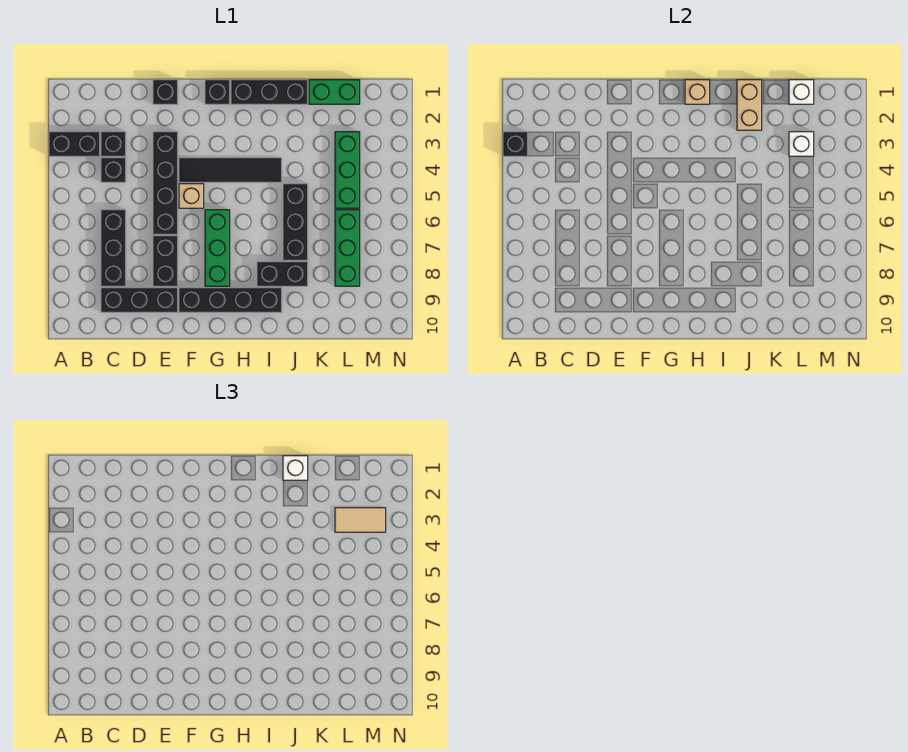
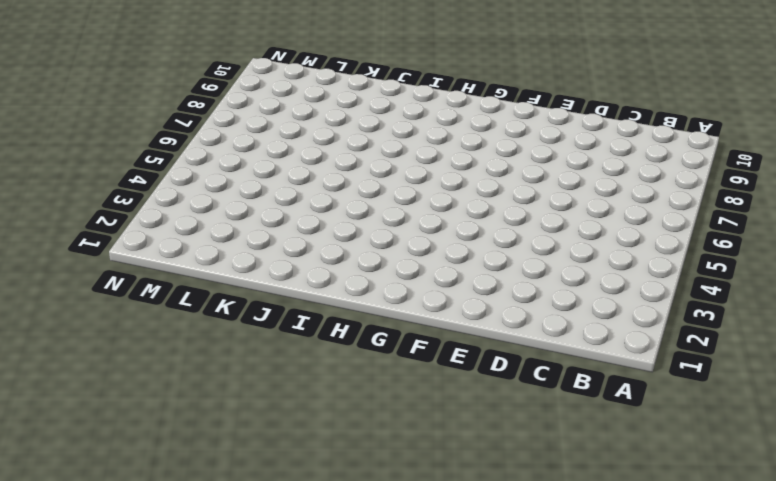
none -> black brick A3:B3 level 1
none -> black brick C3 level 1
none -> black brick C4 level 1

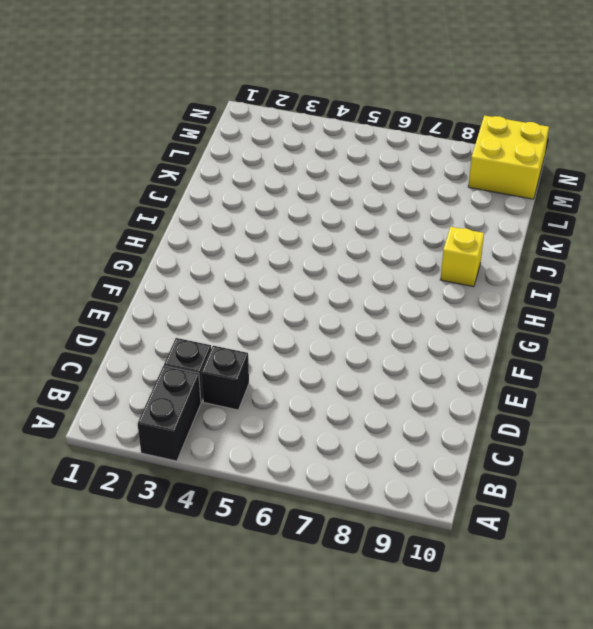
yellow brick I9 level 1 -> black brick F9:I9 level 1
yellow brick M9:N10 level 1 -> none
none -> black brick C6:C8 level 1
none -> black brick C9:E9 level 1
none -> black brick E1 level 1

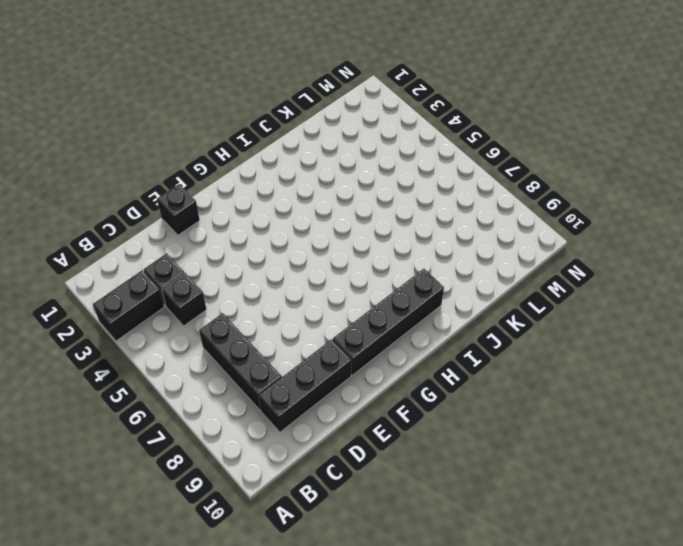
none -> black brick E3:E6 level 1
none -> black brick E7:E8 level 1
none -> black tile F4:I4 level 1

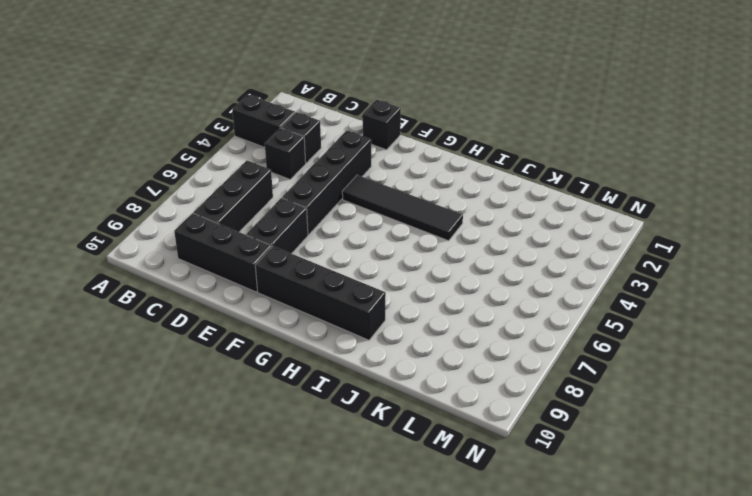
none -> tan brick F5 level 1
none -> black brick G1 level 1
none -> green brick G6:G8 level 1

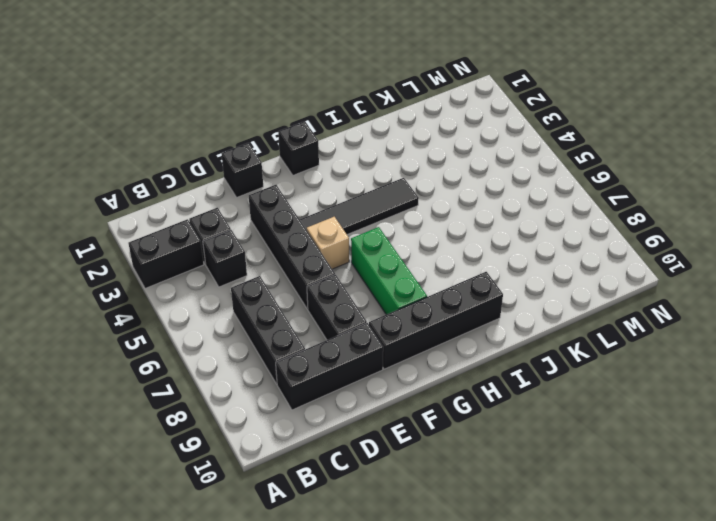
none -> black brick H1:J1 level 1
none -> black brick I8:J8 level 1
none -> black brick J5:J7 level 1

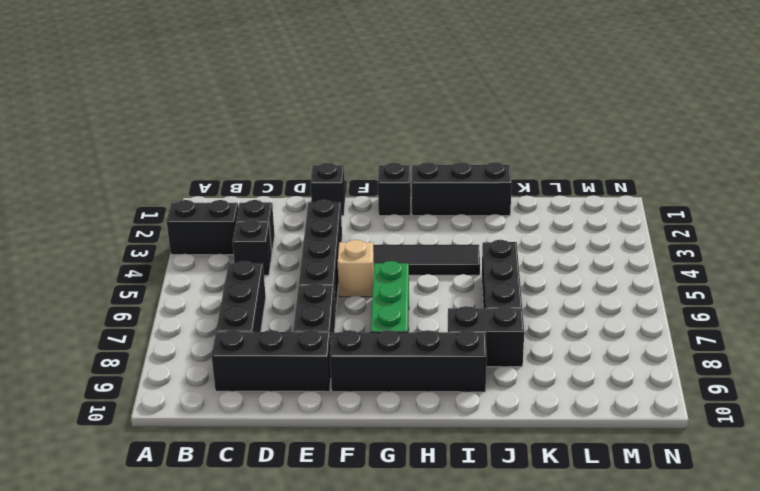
none -> green brick K1:L1 level 1
none -> green brick L3:L5 level 1
none -> green brick L6:L8 level 1

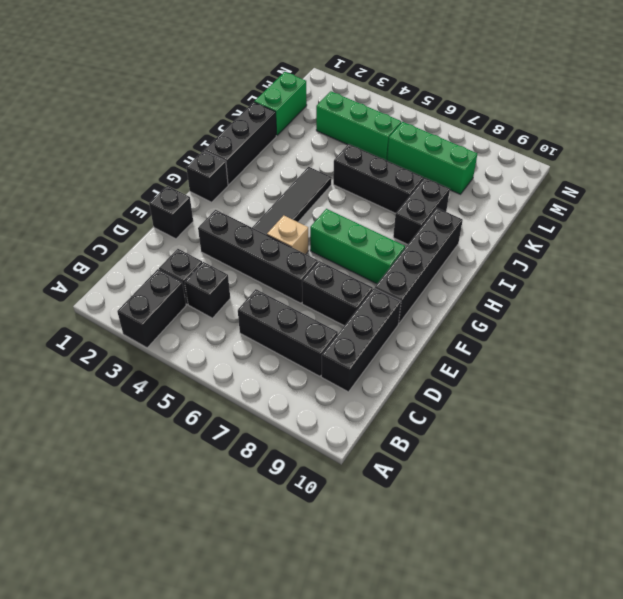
none -> black brick A3 level 2
none -> tan brick H1 level 2
none -> tan brick J1:J2 level 2

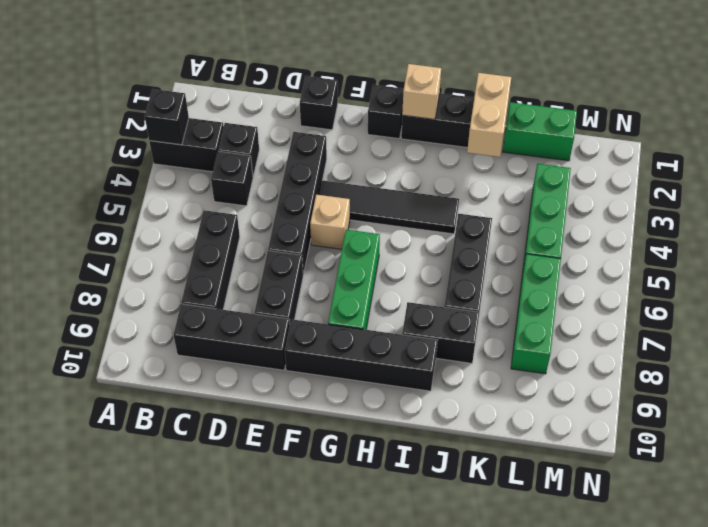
none -> white brick L1 level 2
none -> white brick L3 level 2
none -> white brick J1 level 3

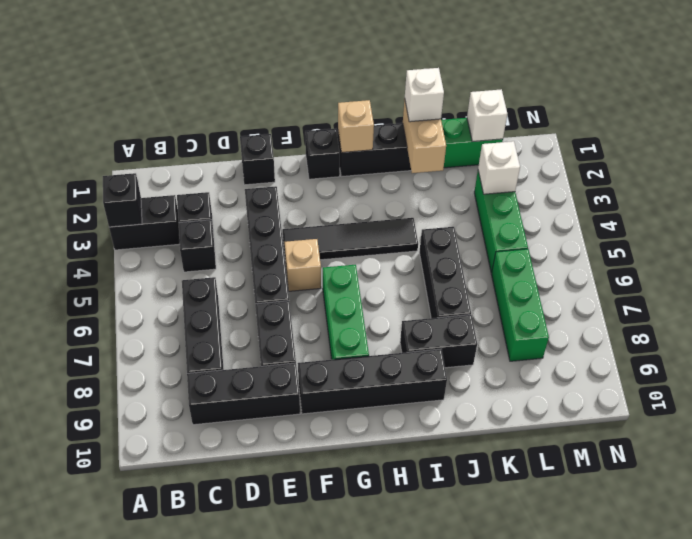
none -> tan tile L3:M3 level 3

